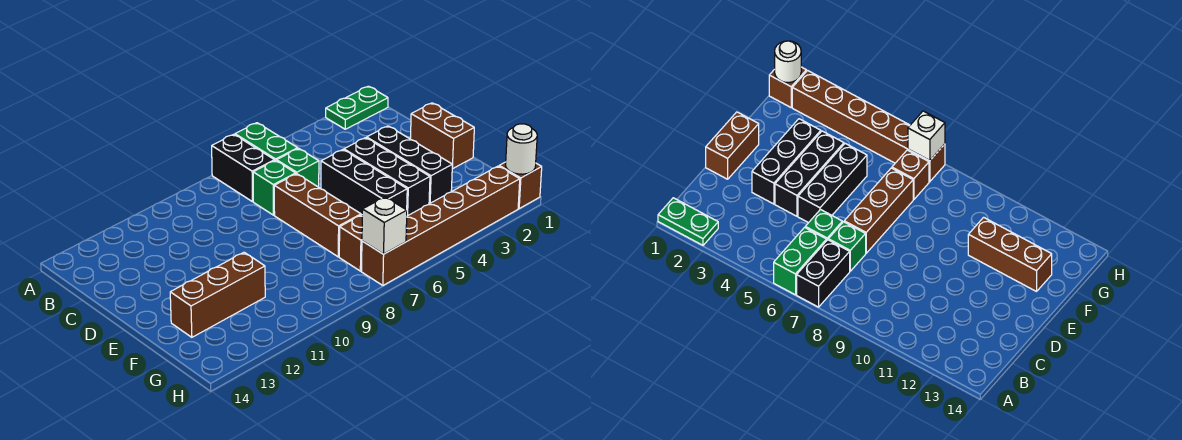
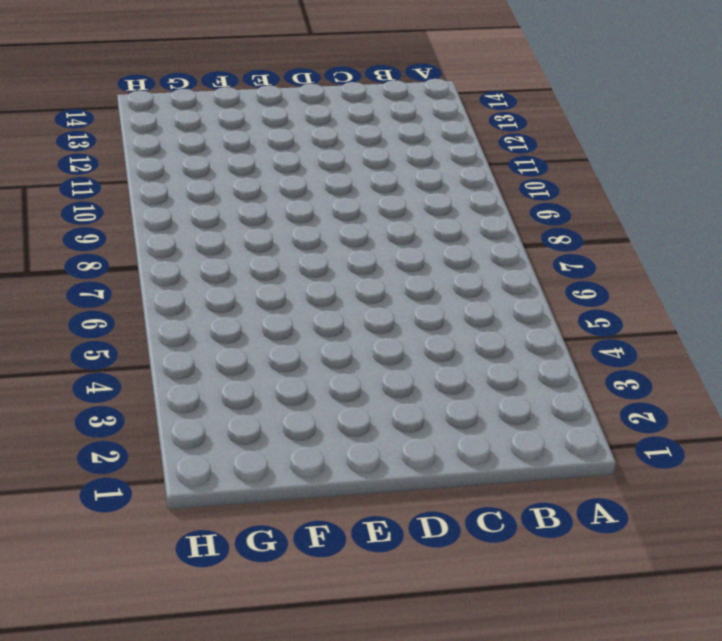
none -> green plate A1:A2 level 1
none -> green brick A6:B6 level 1
none -> black brick A7:B7 level 1

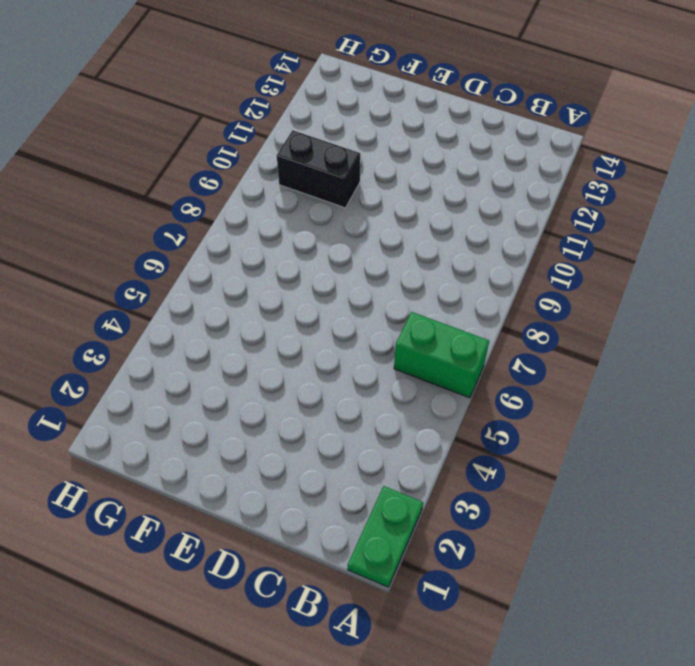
black brick F10:G10 level 1 -> black brick A7:B7 level 1
none -> green brick C6 level 1
none -> green brick C7 level 1
none -> brown brick D1:E1 level 1

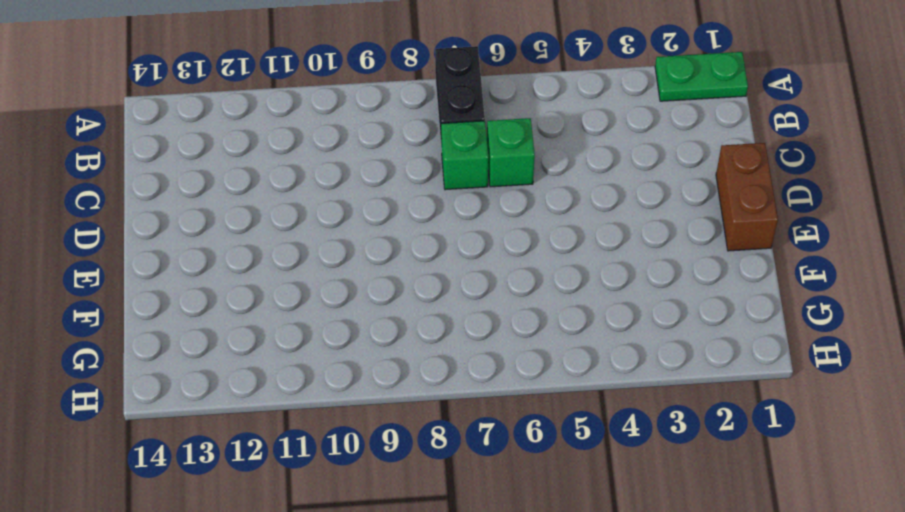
none -> green brick A6:B6 level 1
none -> black brick D3:F3 level 1
none -> black brick D4:F4 level 1

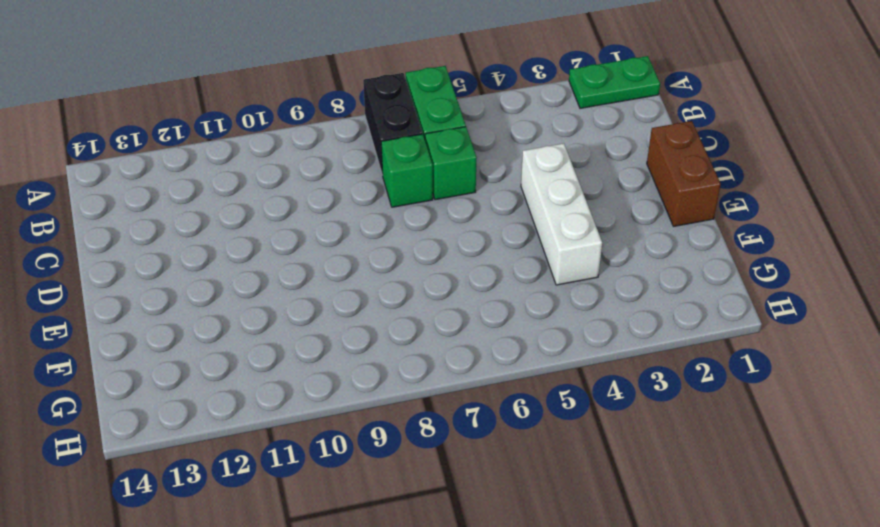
white brick D4:F4 level 1 -> black brick D4:F4 level 1
none -> black brick D3:F3 level 1
none -> black brick D5:F5 level 1
none -> brown brick D7:F7 level 1

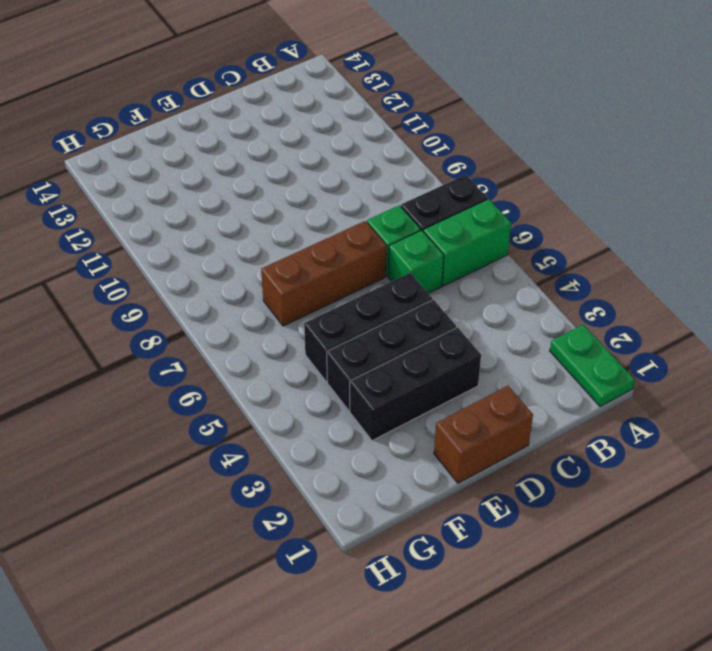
none -> brown brick F11:F13 level 1
none -> brown brick G7 level 1
none -> brown brick H1 level 1

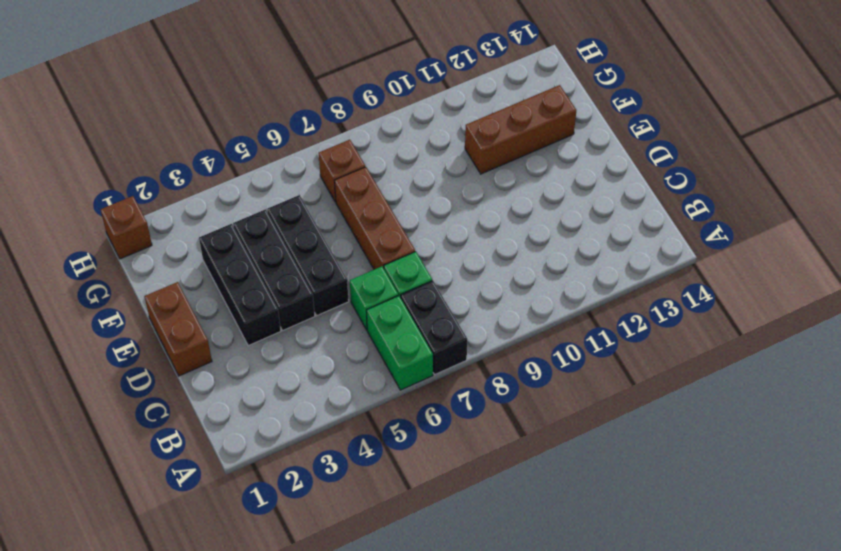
none -> green plate A1:A2 level 1
none -> brown brick H2:H7 level 1
none -> white round brick H1 level 2

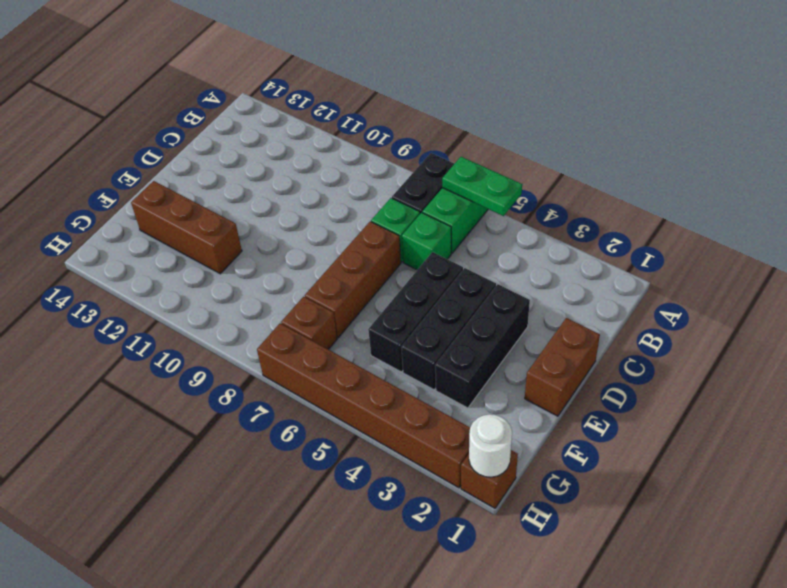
green plate A5:A6 level 2 -> green plate A1:A2 level 1
none -> white brick H7 level 2

